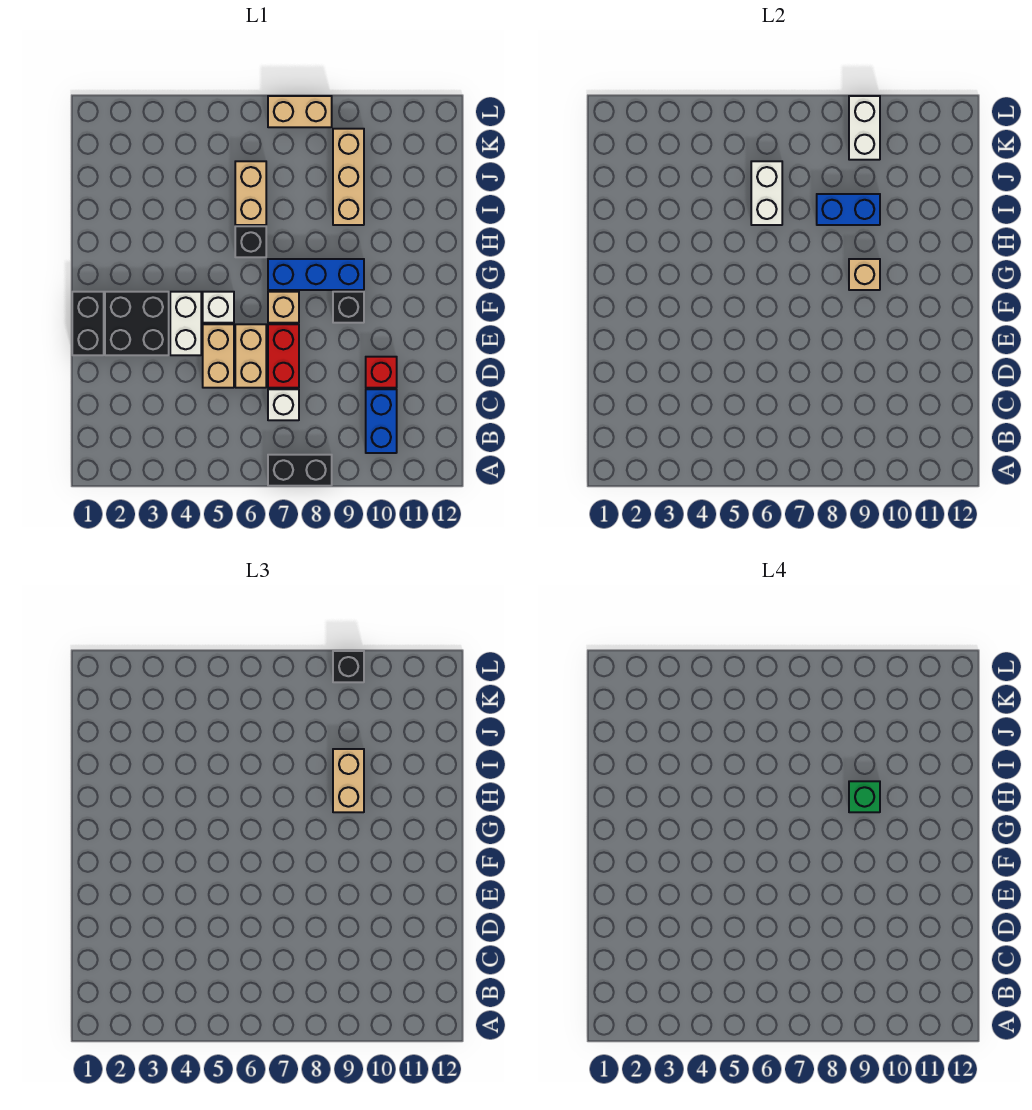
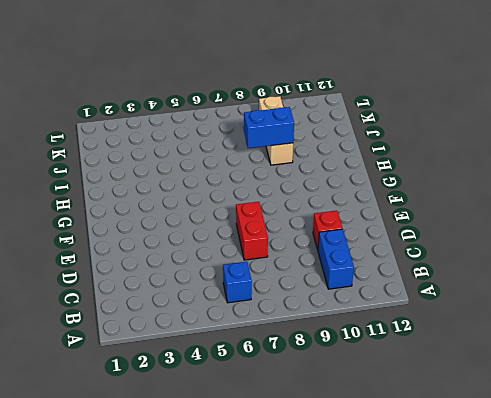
blue brick B6 level 1 -> none
none -> black brick A7:A8 level 1
none -> white brick C7 level 1
none -> tan brick D5:E5 level 1

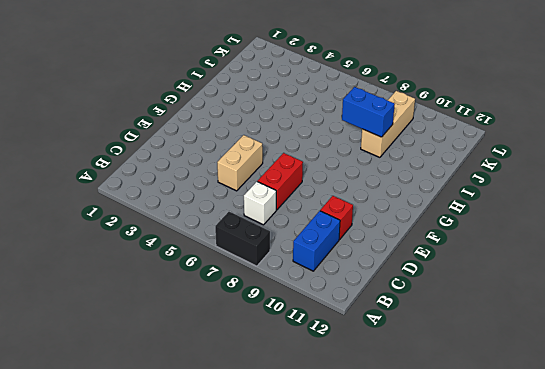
none -> tan brick D6:E6 level 1
none -> black brick E1:F1 level 1
none -> black brick E2:F3 level 1

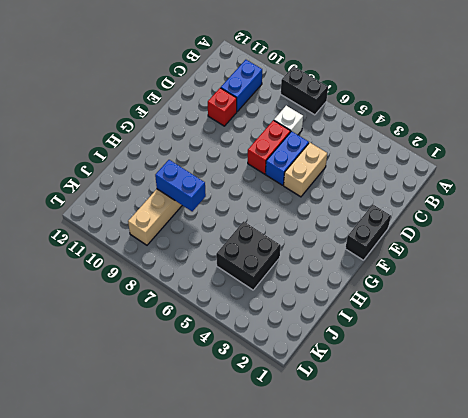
blue brick D6:E6 level 1 -> tan brick D6:E6 level 1
black brick I4:J5 level 1 -> black brick E2:F3 level 1
none -> white brick E4:F4 level 1
none -> white brick F5 level 1
none -> tan brick F7 level 1

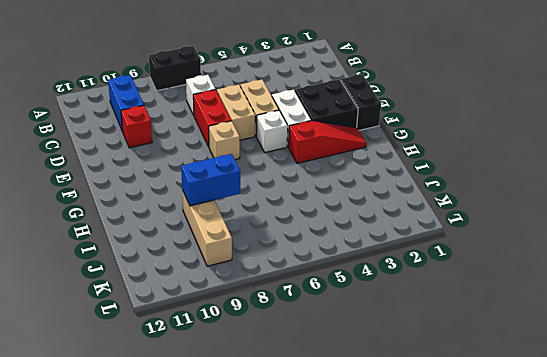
red slope G2:G4 level 1 top 4 -> none
none -> black brick F9 level 1
none -> blue brick G7:G9 level 1
none -> black brick H6 level 1

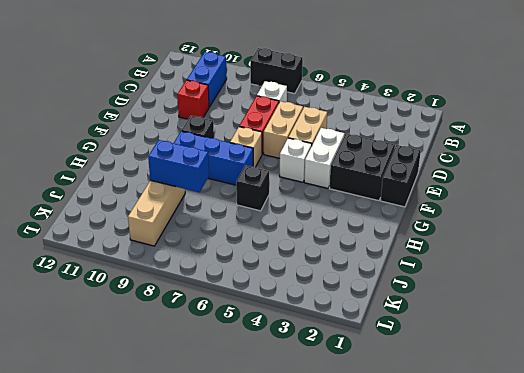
none -> tan brick I6:J6 level 1
none -> tan brick L7:L8 level 1
none -> tan brick G9 level 2

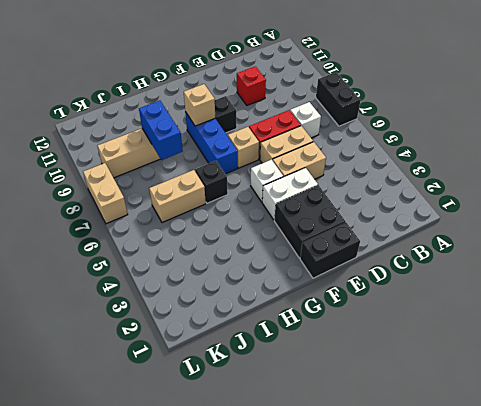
none -> blue brick B10:C10 level 1
none -> white brick I6:J6 level 2
none -> white brick K9:L9 level 2

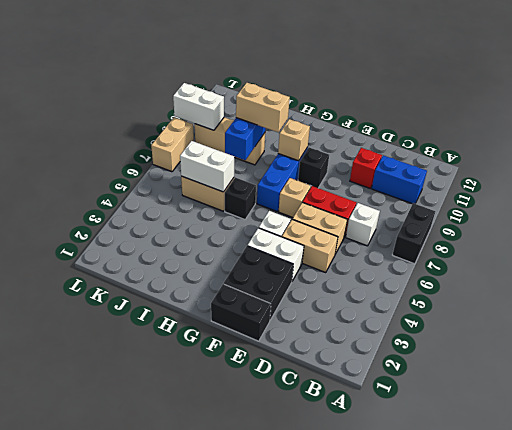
none -> black brick L9 level 3
none -> green brick H9 level 4

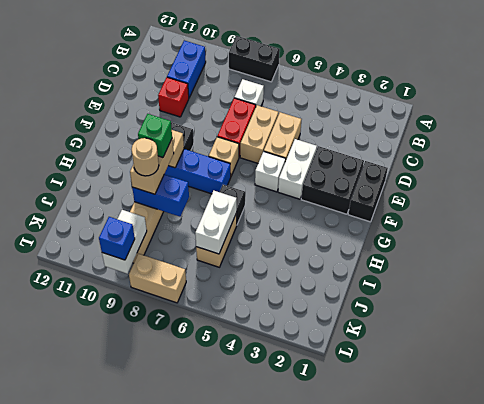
tan round brick I9 level 4 -> none
blue brick L9 level 3 -> black brick L9 level 3

